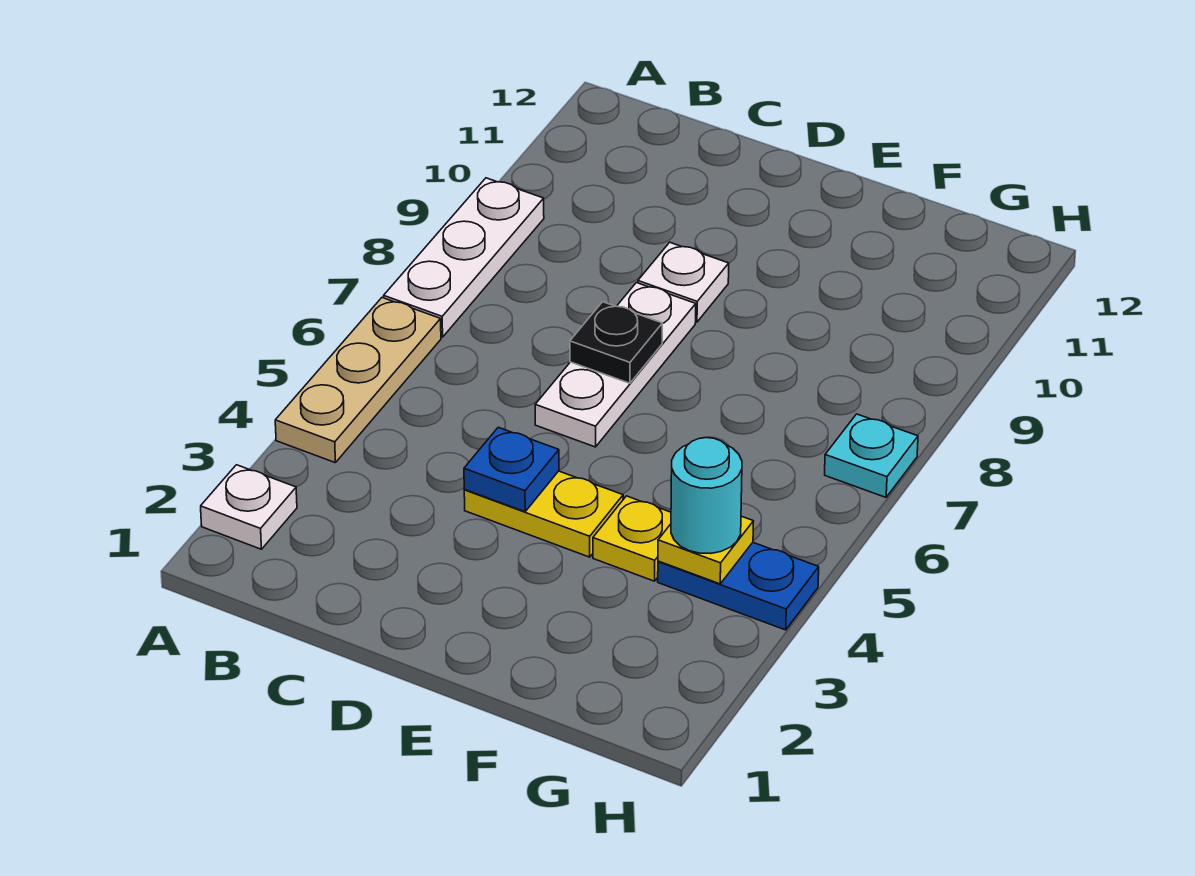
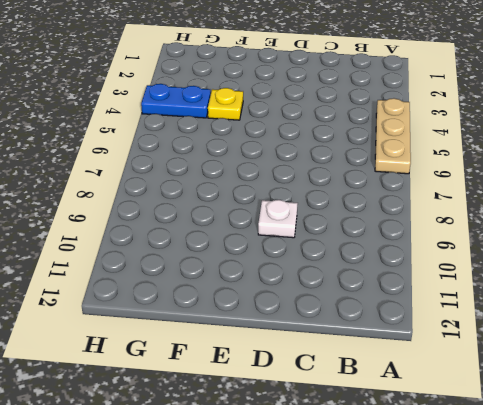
none -> white plate A2 level 1
none -> white plate A7:A9 level 1
none -> yellow plate D4:E4 level 1

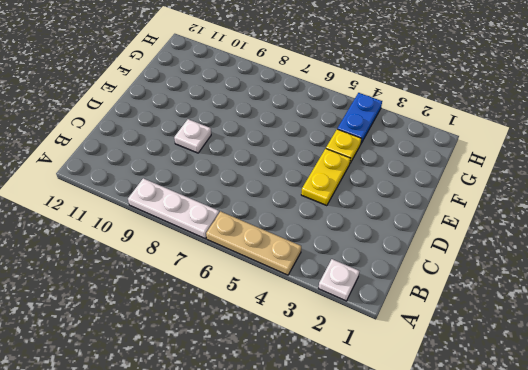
none -> white plate D6:D8 level 1
none -> cyan plate H7 level 1
none -> blue plate D4 level 2

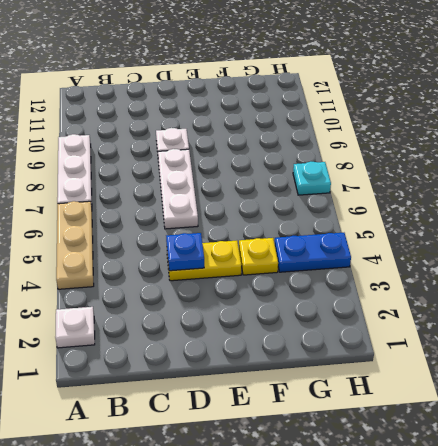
none -> black plate D7 level 2
none -> yellow plate G4 level 2
none -> cyan round brick G4 level 3

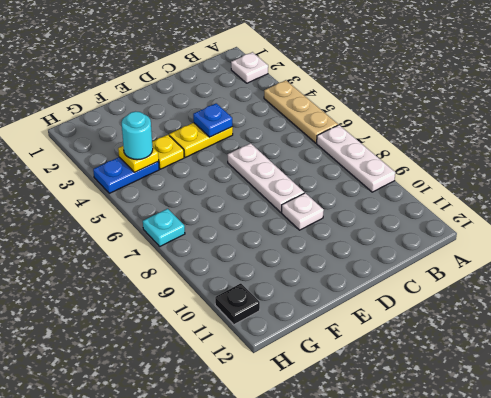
black plate H11 level 1 -> black plate D7 level 2

